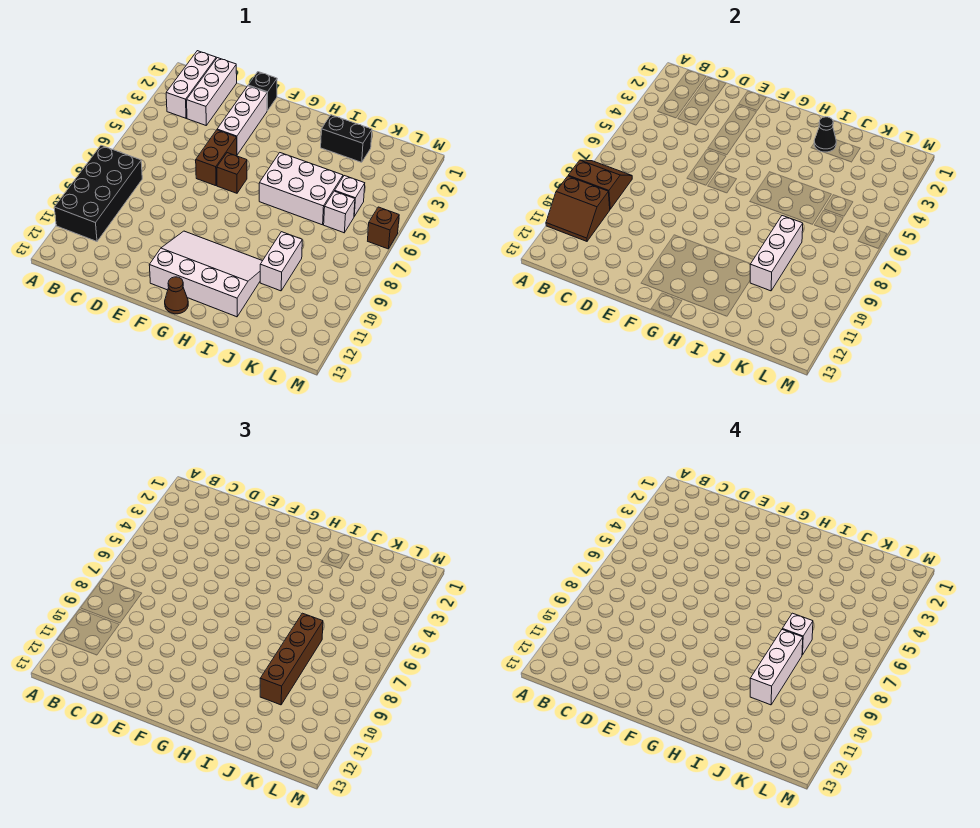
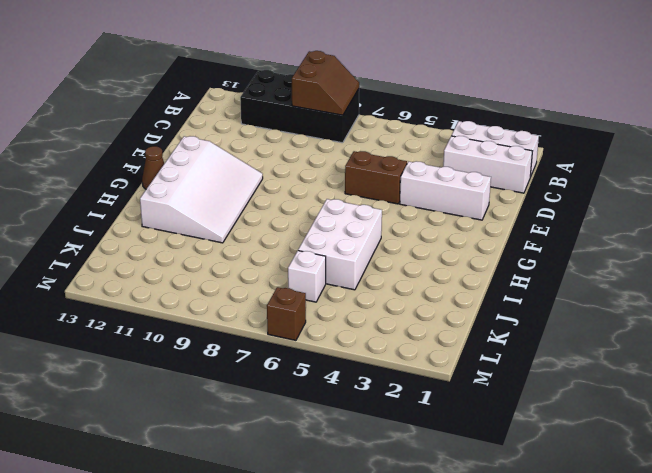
none -> black brick E1 level 1
none -> brown brick F6 level 1
none -> black brick I2:J2 level 1

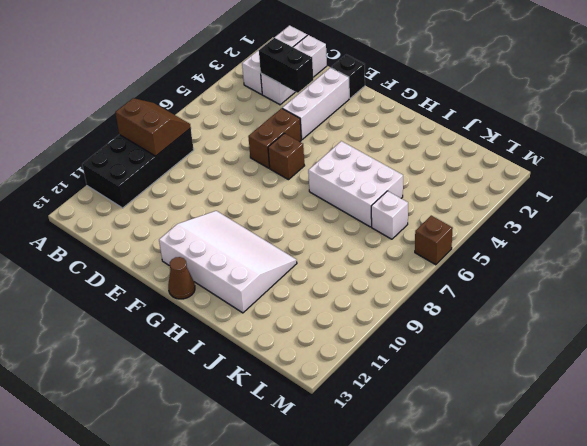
black brick C3:D3 level 2 -> black brick I2:J2 level 1
none -> white brick J9:J10 level 1
none -> white brick K5 level 1
none -> brown slope A10:B11 level 2 top 10

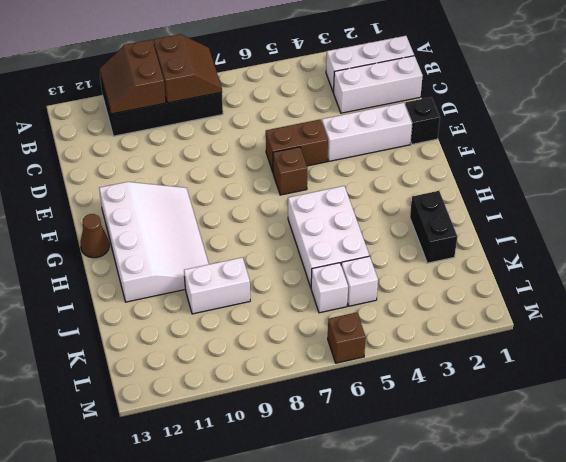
none -> black cone I2 level 2
none -> white brick J8:J10 level 2
none -> brown brick J7:J10 level 3

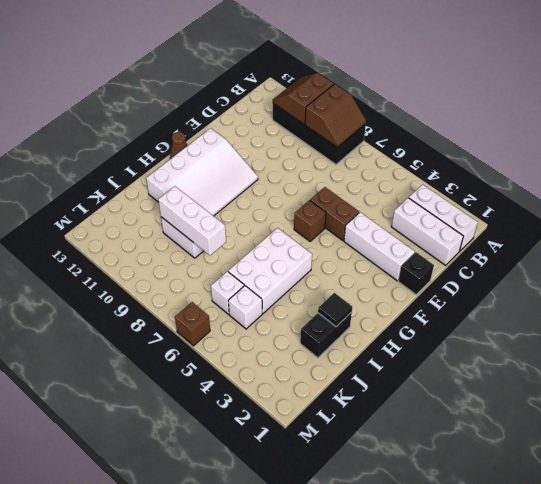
black tile I2 level 2 -> black cone I2 level 2
none -> brown brick J7:J10 level 3
none -> white brick J7 level 4
none -> white brick J8:J10 level 4

